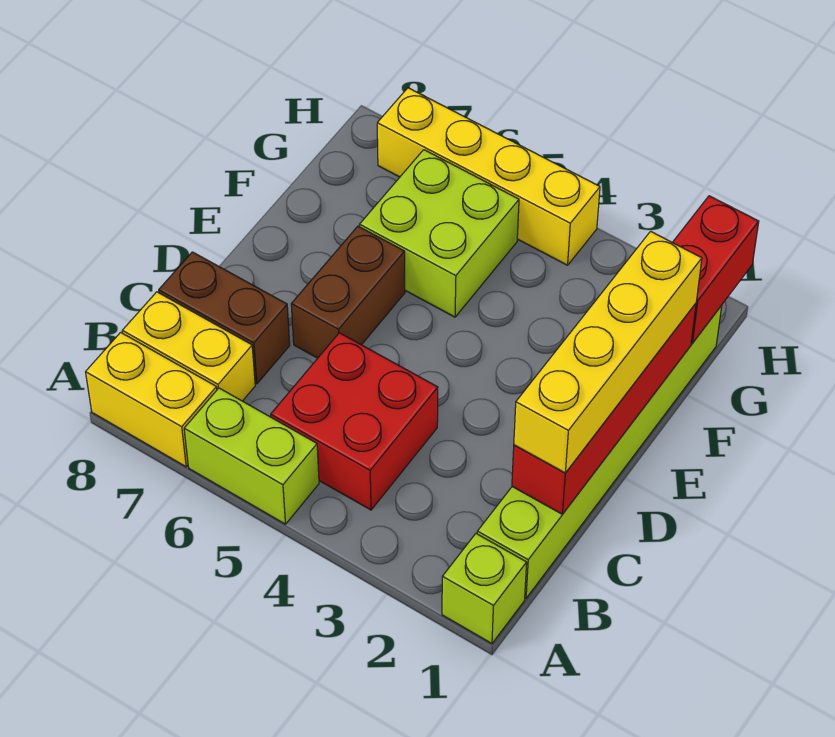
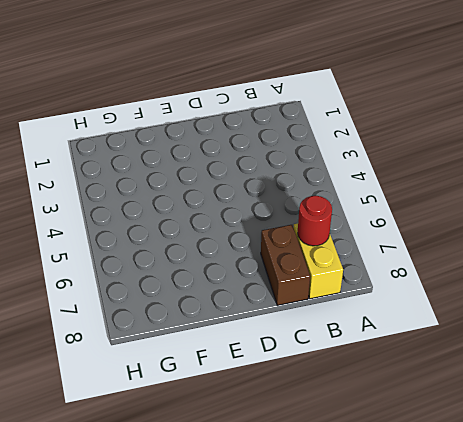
red round brick B7 level 2 -> none
none -> lime brick A1 level 1
none -> lime brick A5:A6 level 1
none -> yellow brick A7:A8 level 1

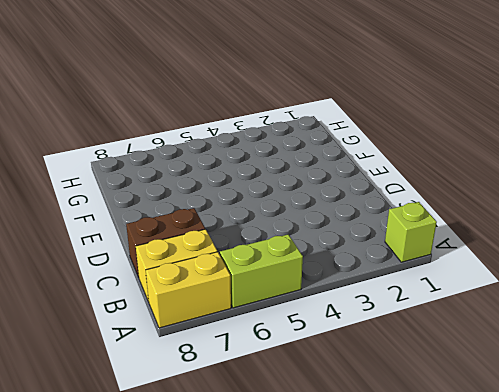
none -> lime brick B1:G1 level 1
none -> red brick B4:C5 level 1
none -> brown brick D6:E6 level 1

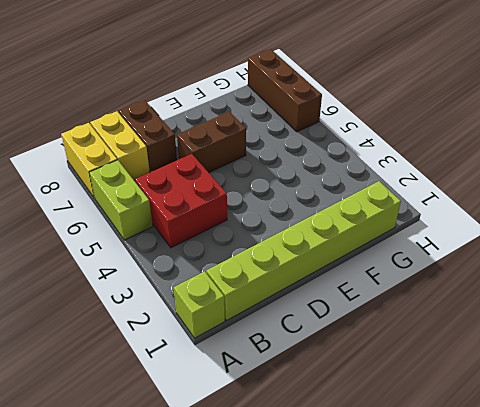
brown brick H6:H8 level 1 -> yellow brick H4:H7 level 1
none -> lime brick F5:G6 level 1
none -> red brick C1:F1 level 2
none -> red brick G1:H1 level 2

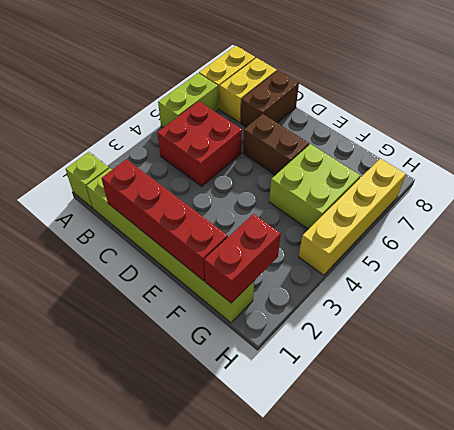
red brick G1:G2 level 2 -> red brick G1:H1 level 2
none -> yellow brick C1:F1 level 3

